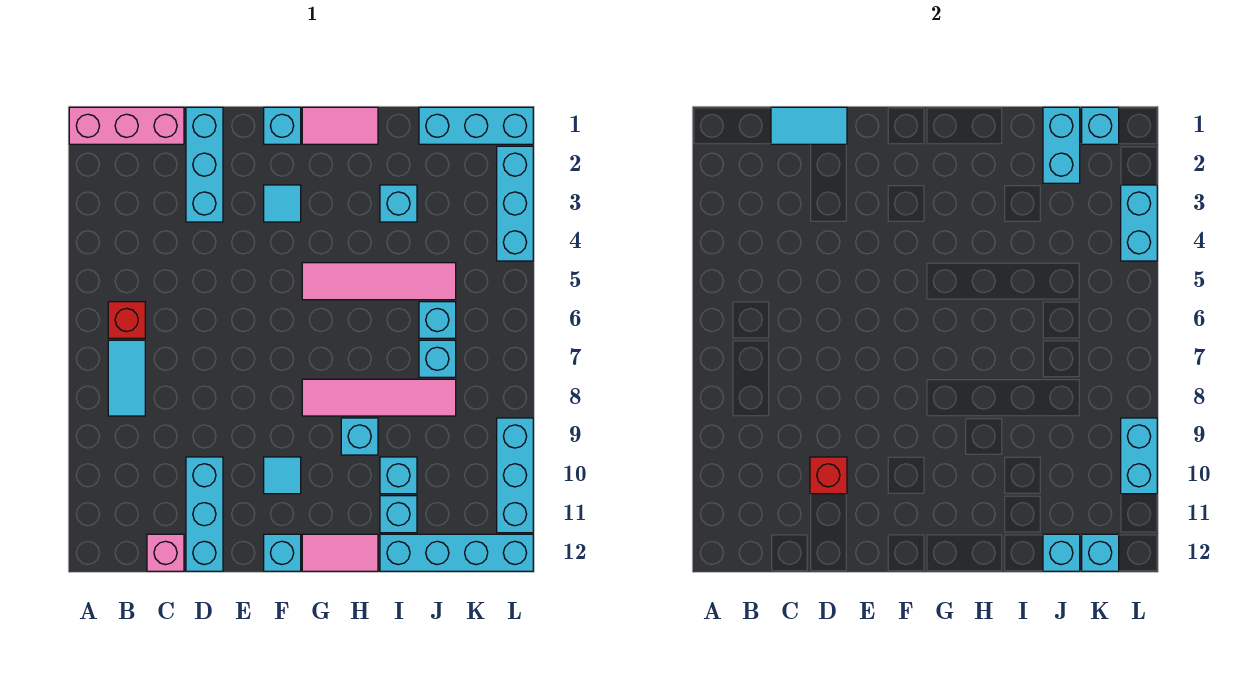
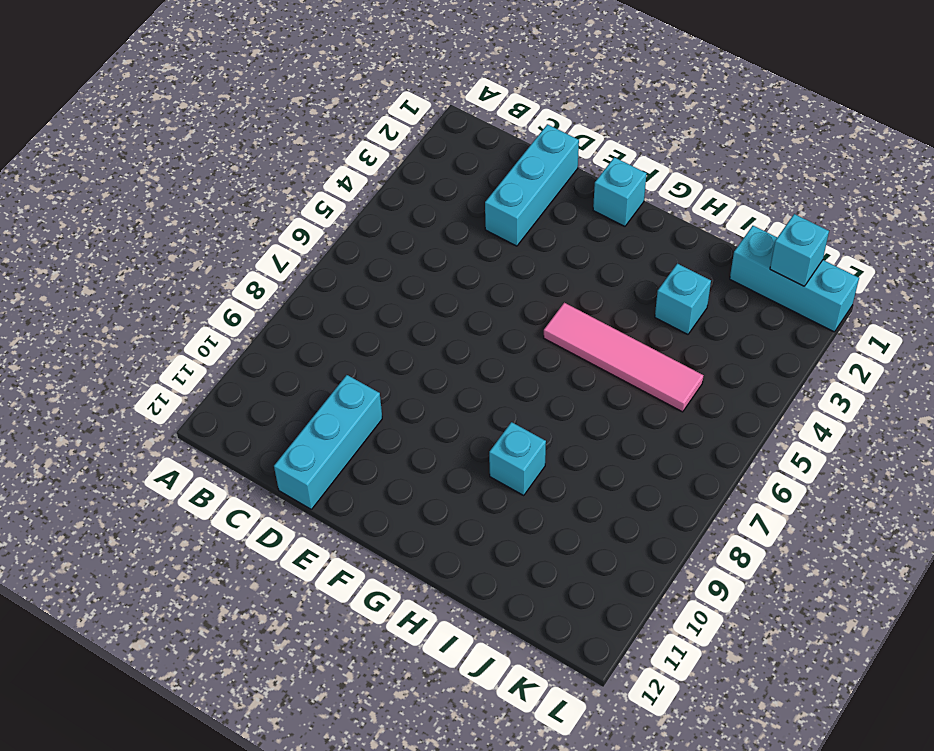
none -> pink brick A1:C1 level 1
none -> red brick B6 level 1
none -> cyan tile B7:B8 level 1
none -> pink brick C12 level 1

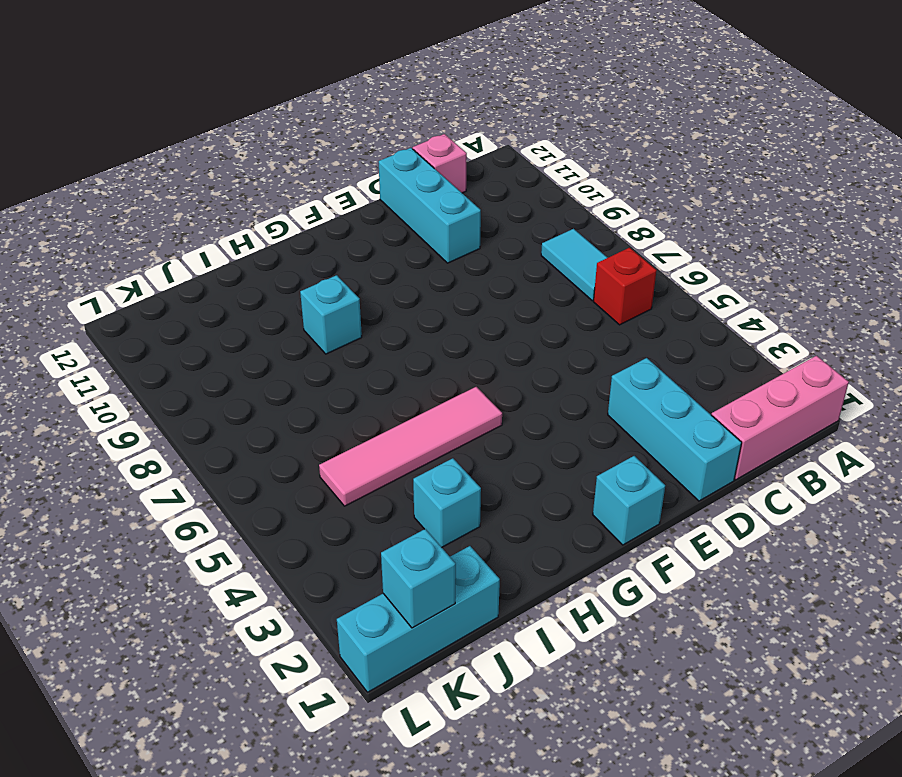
none -> cyan tile F3 level 1
none -> cyan tile F10 level 1
none -> cyan brick F12 level 1
none -> pink tile G1:H1 level 1

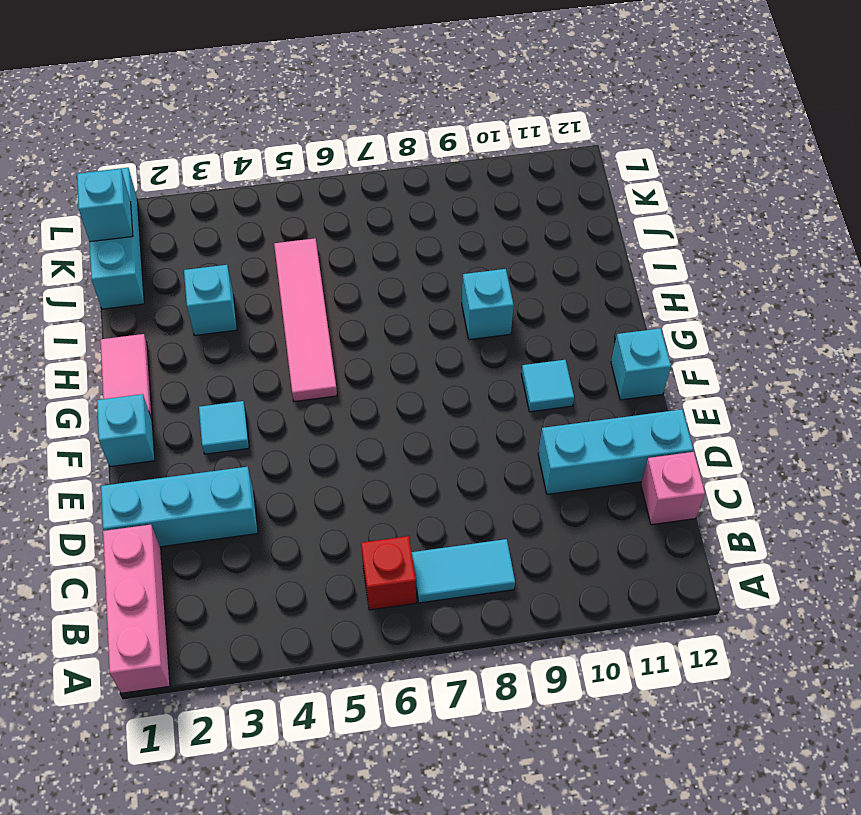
none -> pink tile G8:J8 level 1
none -> pink tile G12:H12 level 1
none -> cyan brick I10 level 1
none -> cyan brick I11 level 1

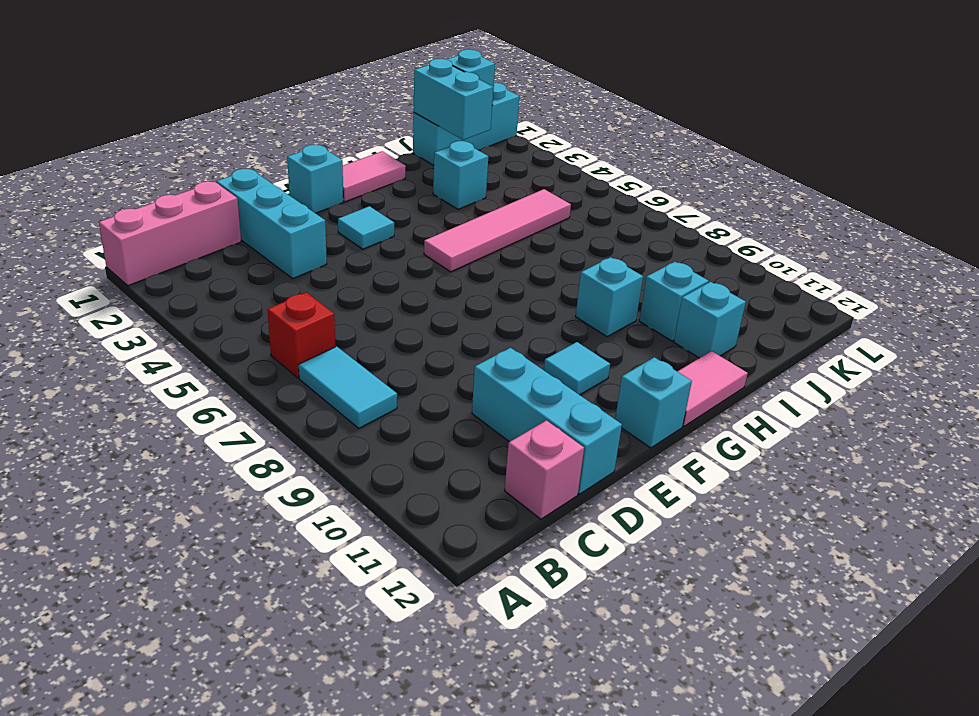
none -> pink tile G8:J8 level 1
none -> cyan brick I12:L12 level 1
none -> cyan brick J6 level 1
none -> cyan brick J7 level 1

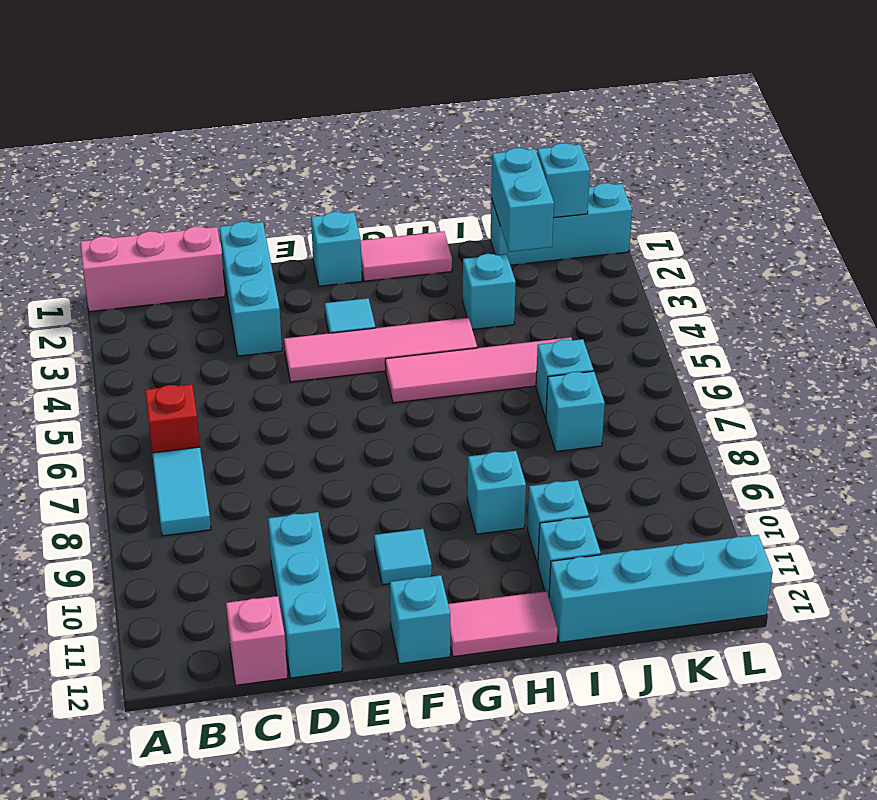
pink tile E4:H4 level 1 -> pink tile G8:J8 level 1
none -> cyan brick L2:L4 level 1
none -> cyan brick L9:L11 level 1
none -> cyan tile C1:D1 level 2
none -> red brick D10 level 2

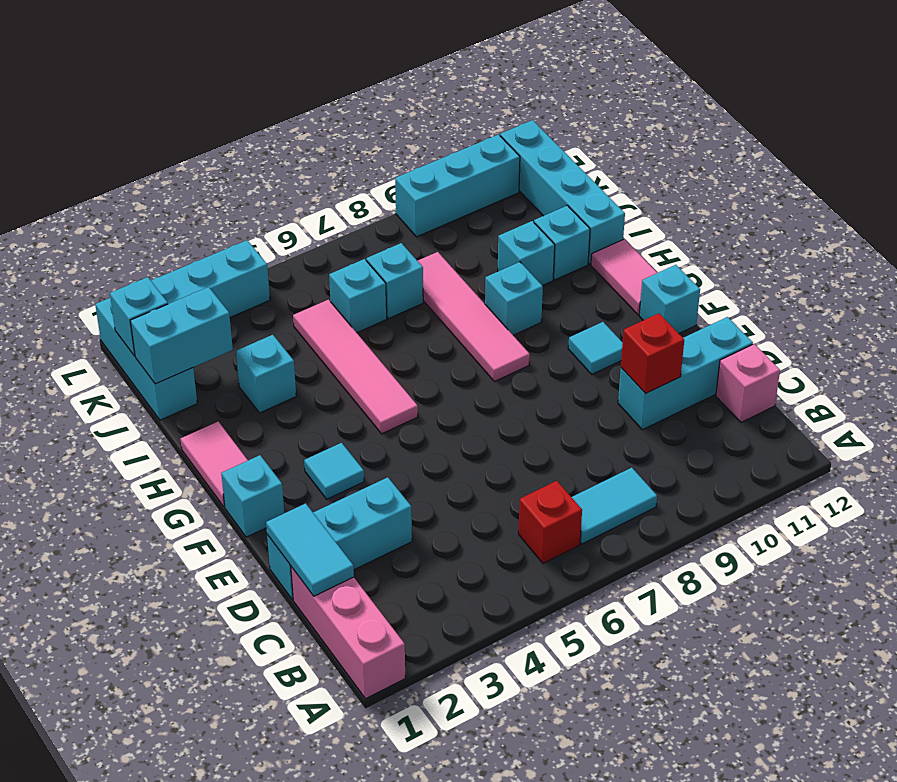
none -> cyan brick J12 level 2
none -> cyan brick K12 level 2
none -> cyan brick L3:L4 level 2
none -> cyan brick L9:L10 level 2

